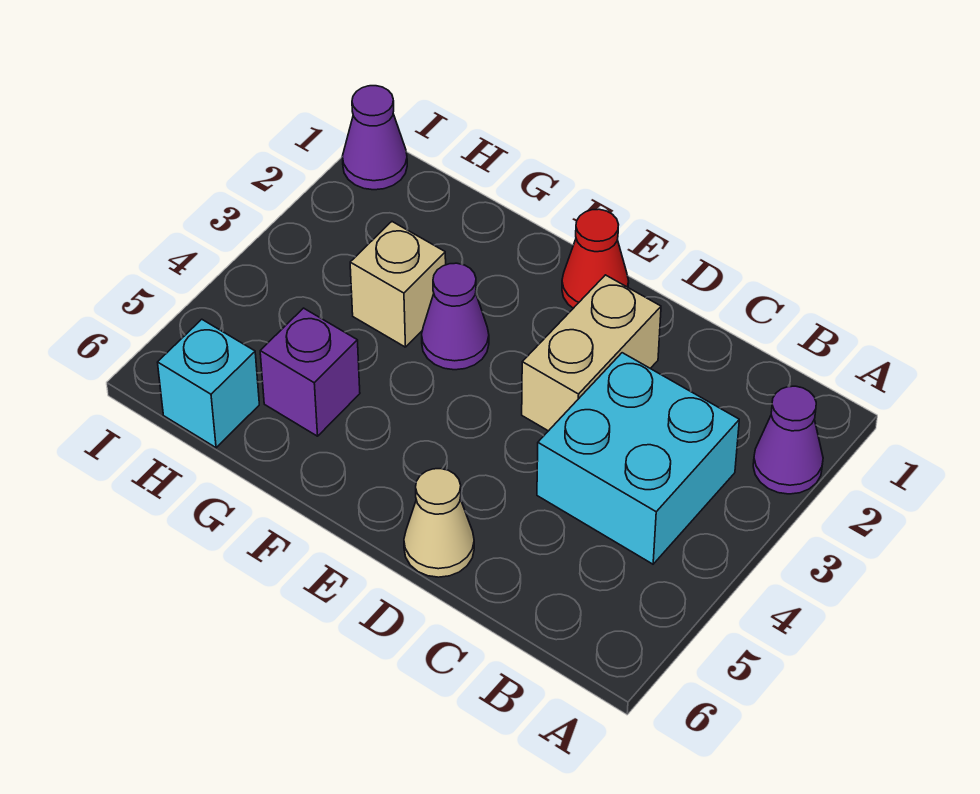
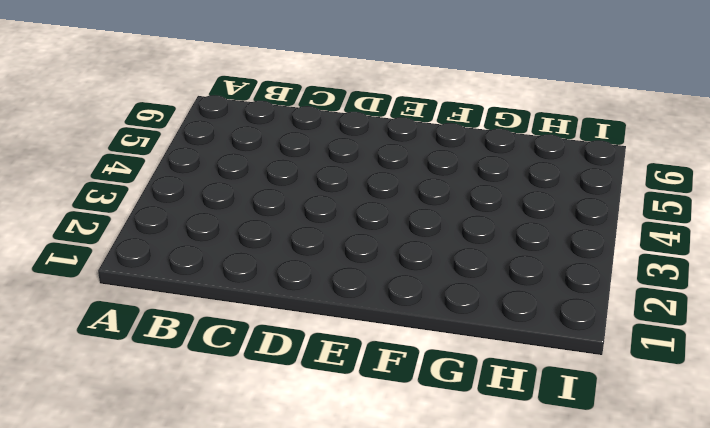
none -> purple cone A2 level 1
none -> cyan brick B3:C4 level 1

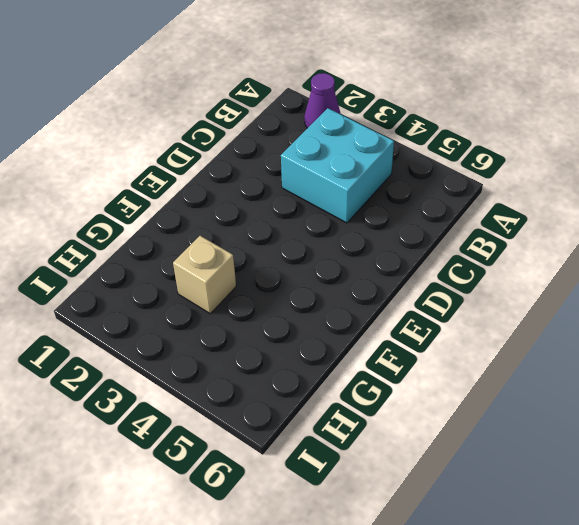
none -> tan brick D2:D3 level 1
none -> tan cone D6 level 1

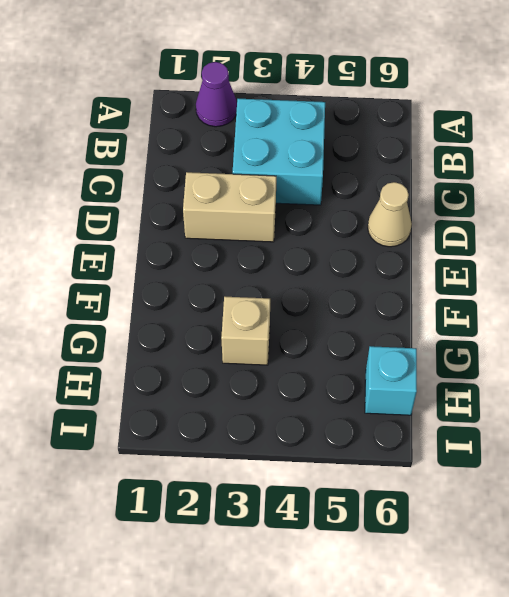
none -> red cone E1 level 1
none -> purple cone F3 level 1

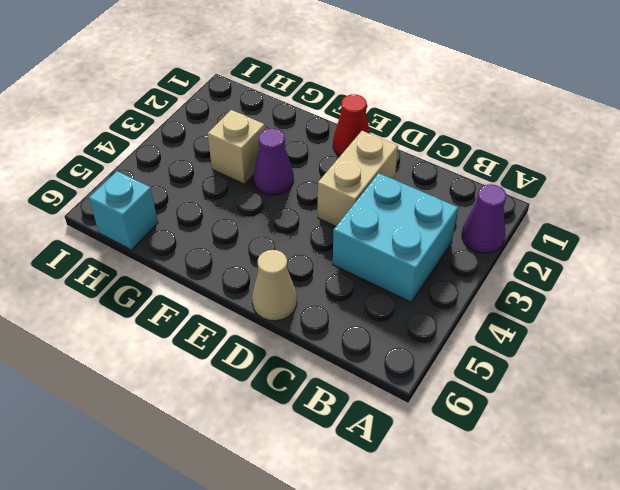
none -> purple brick G5 level 1
none -> purple cone I1 level 1

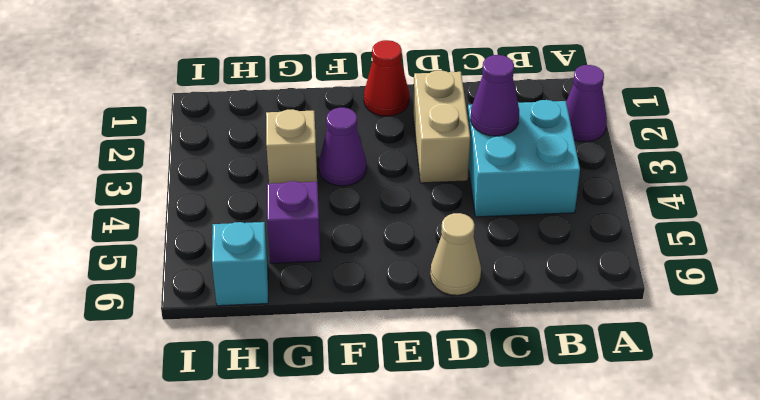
purple cone C3 level 2 -> purple cone I1 level 1

